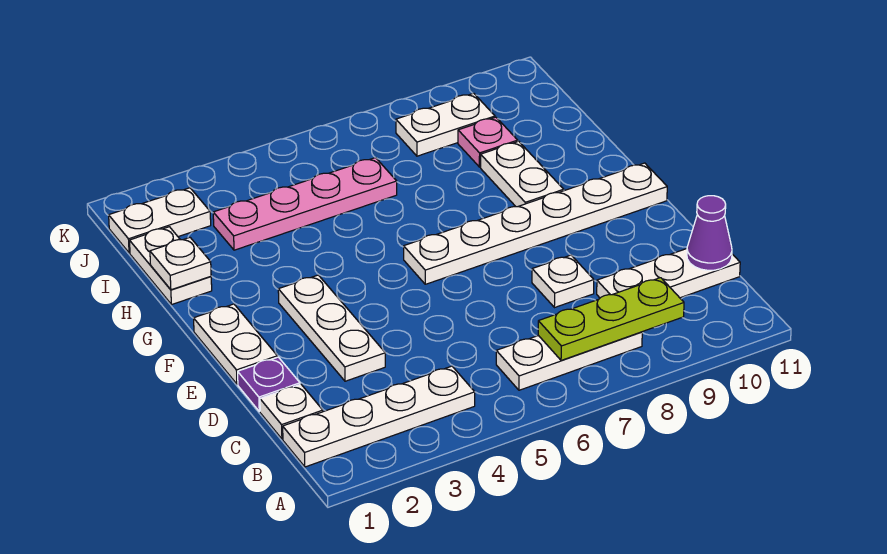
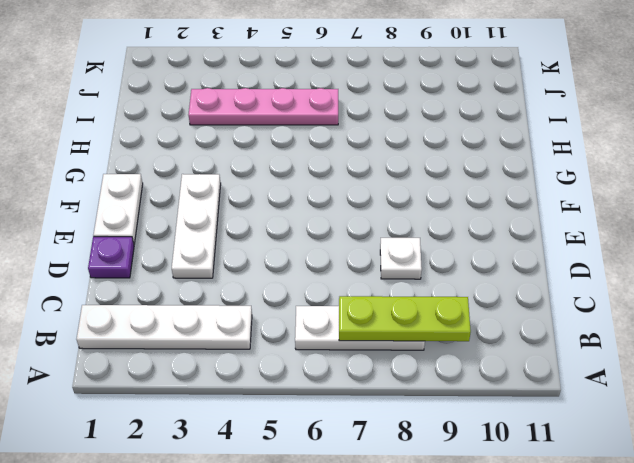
none -> white plate C1 level 1
none -> white plate C9:C11 level 1
none -> white plate F6:F11 level 1

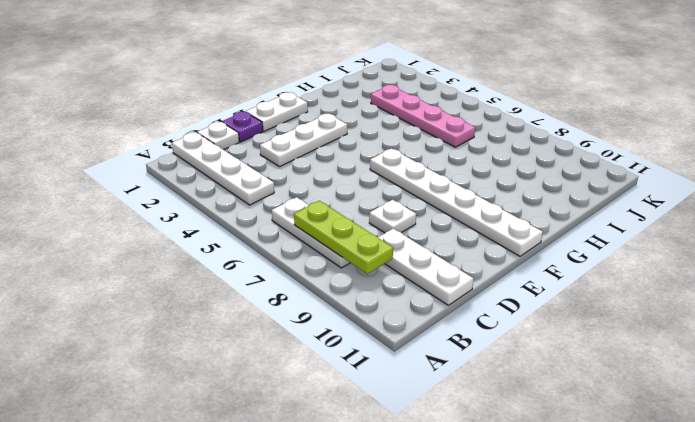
none -> white plate G9:H9 level 1
none -> white plate H1:I1 level 1
none -> pink plate I9 level 1

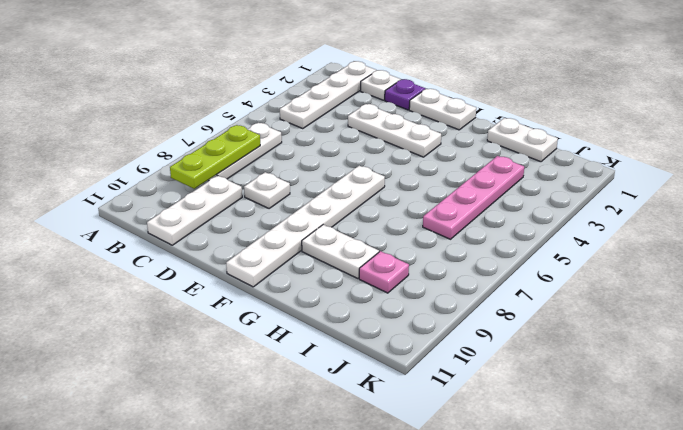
none -> white plate J1:J2 level 1
none -> white plate J8:J9 level 1
none -> purple cone C11 level 2

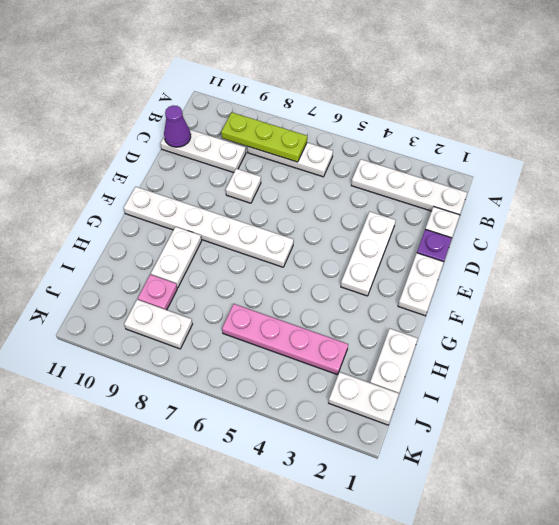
none -> white plate H1 level 2

